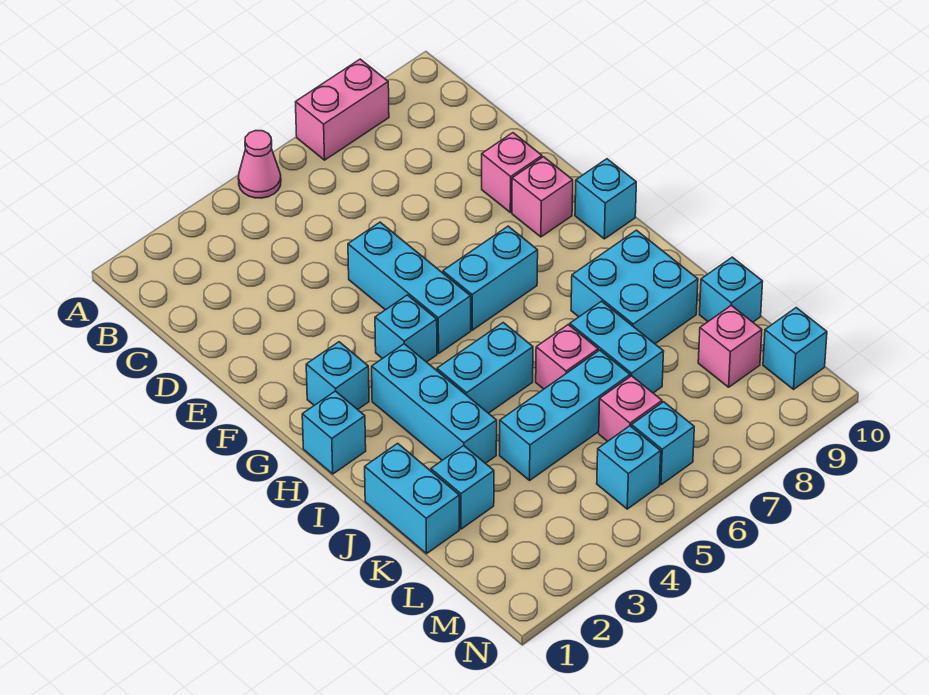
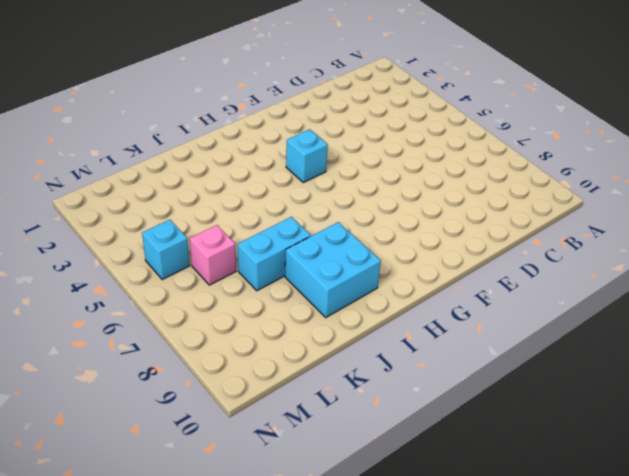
none -> pink cone A5 level 1
none -> pink brick A7:A8 level 1
none -> cyan brick E5:G5 level 1

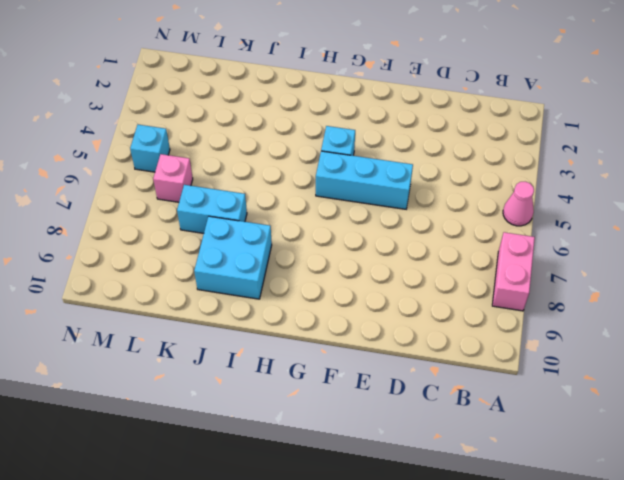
none -> pink brick E9 level 1
none -> pink brick F9 level 1
none -> cyan brick G2 level 1

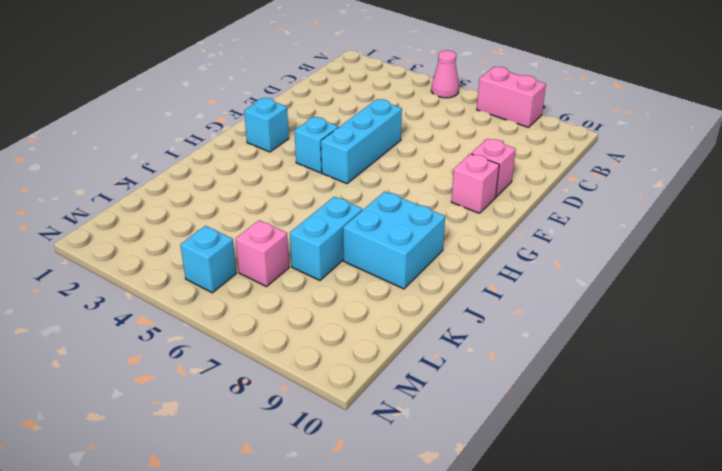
none -> cyan brick G6:G7 level 1
none -> cyan brick G10 level 1
none -> cyan brick H1 level 1

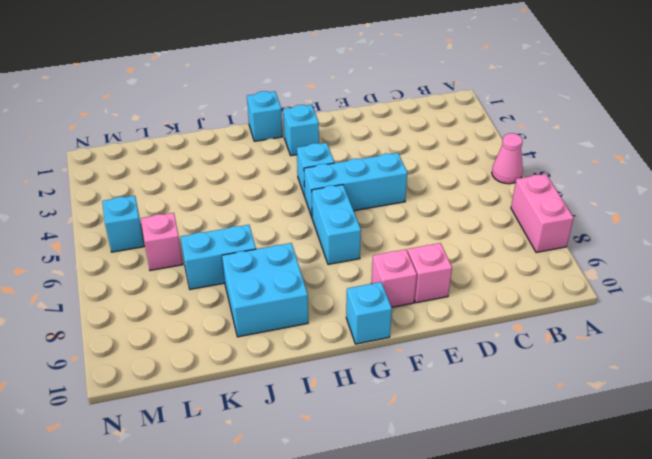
none -> cyan brick H3:J3 level 1
none -> cyan brick I4:I5 level 1
none -> cyan brick J1:K1 level 1

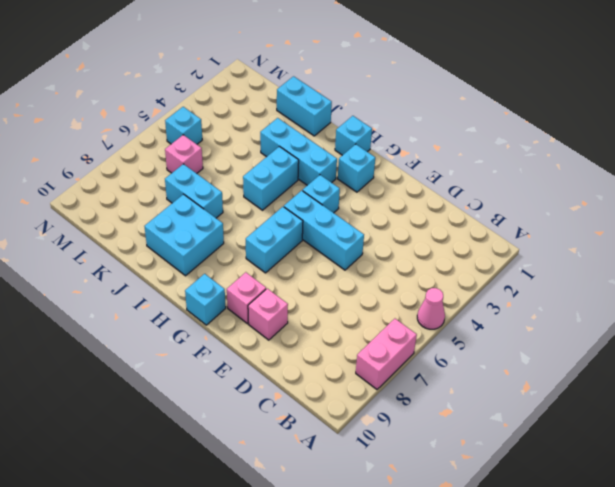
none -> pink brick J6 level 1
none -> cyan brick K2 level 1
none -> cyan brick K4:K6 level 1

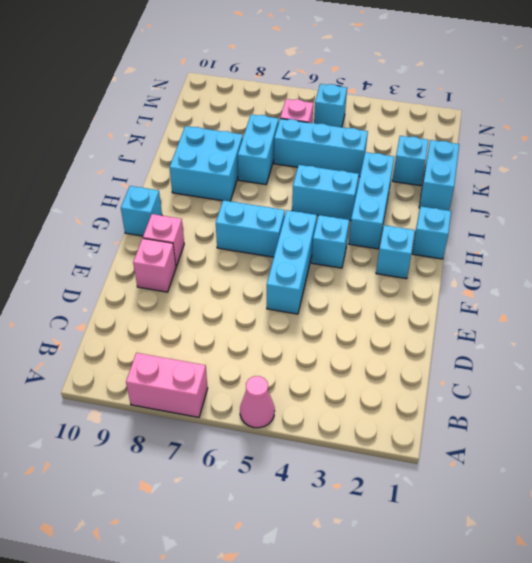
none -> pink brick J6 level 1
none -> cyan brick K10 level 1
none -> pink brick L9 level 1

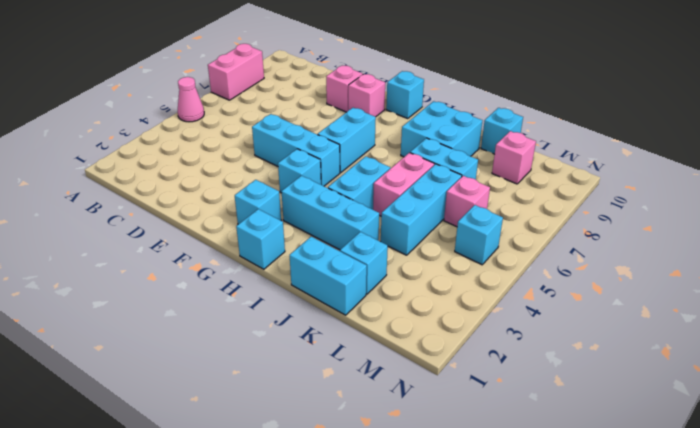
pink brick J5:J6 level 1 -> pink brick J6 level 1
none -> cyan brick M6 level 1
none -> cyan brick M10 level 1

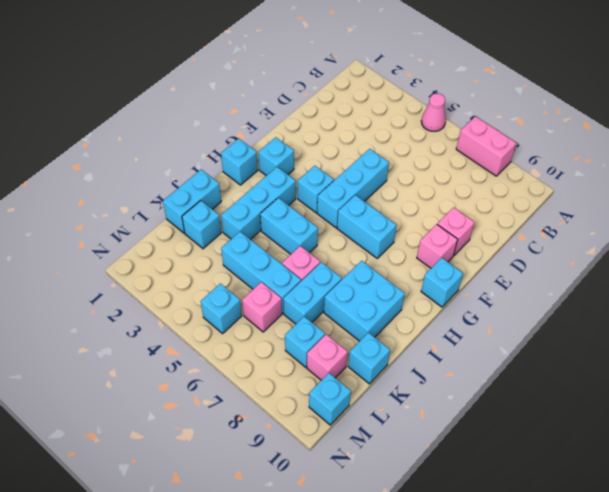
cyan brick L8 level 1 -> cyan brick M6 level 1

